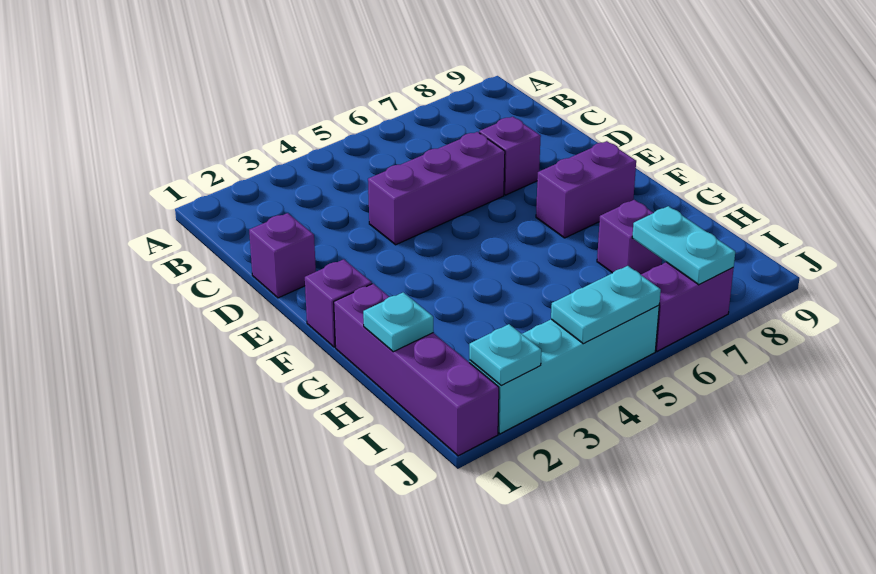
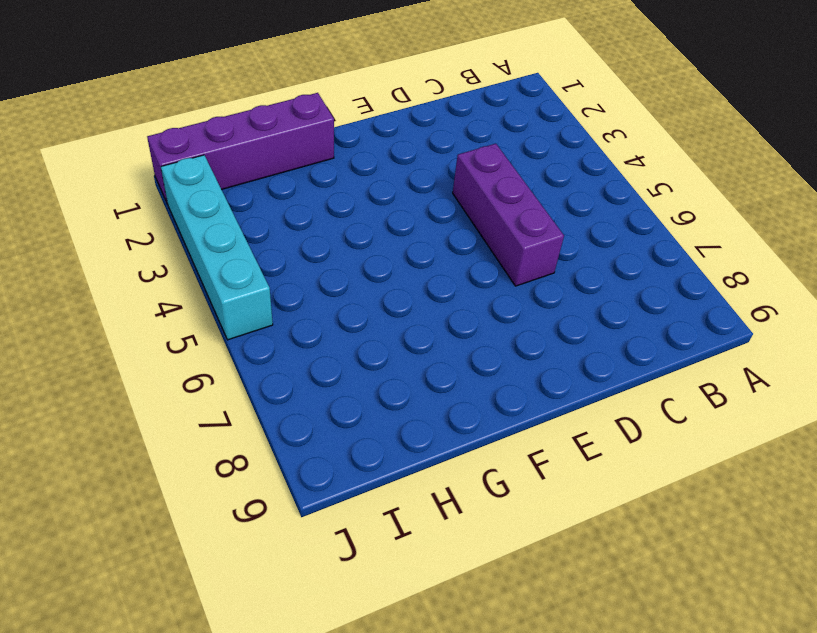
none -> purple brick D1 level 1
none -> purple brick D7 level 1
none -> purple brick F1 level 1

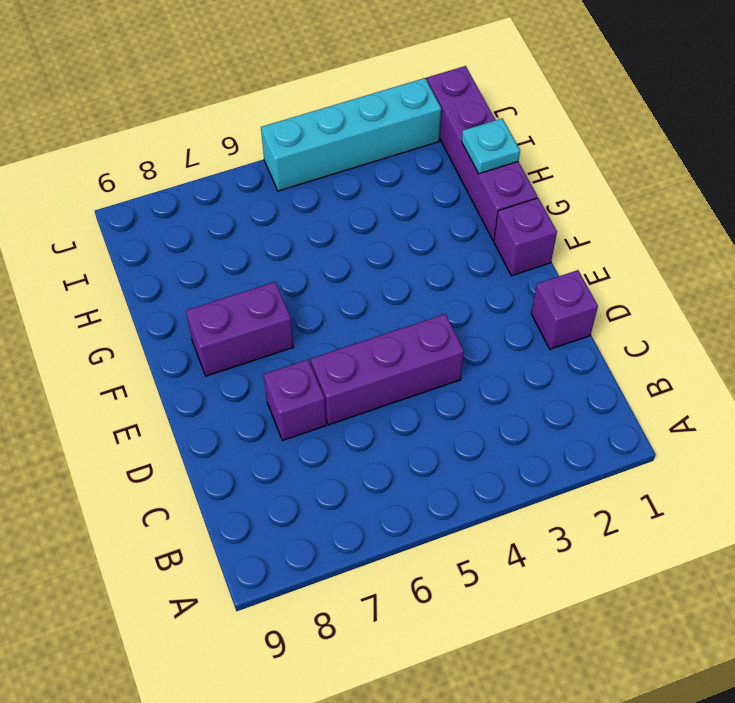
none -> purple brick H7 level 1
none -> purple brick J6:J7 level 1
none -> cyan plate I7:J7 level 2

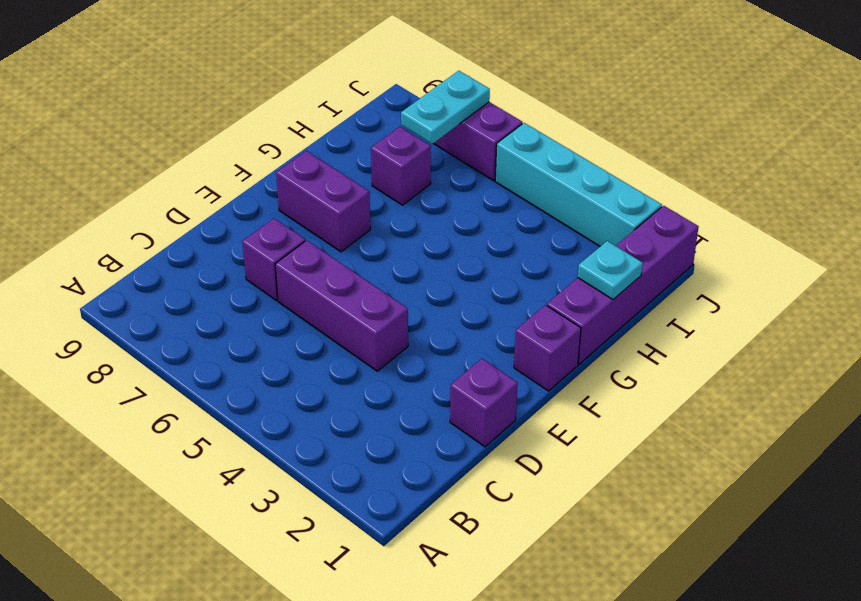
none -> cyan plate J2 level 2
none -> cyan plate J4:J5 level 2

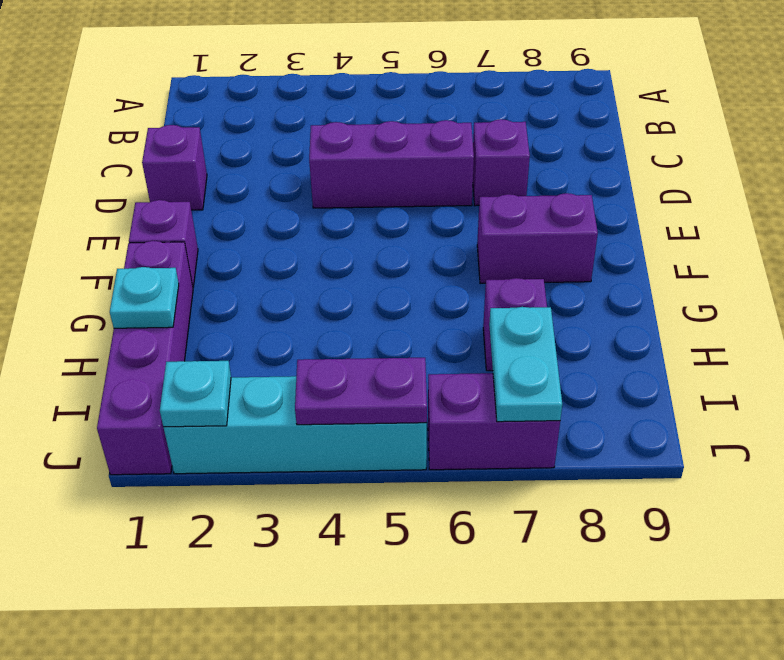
purple plate J4:J5 level 2 -> cyan plate J4:J5 level 2

